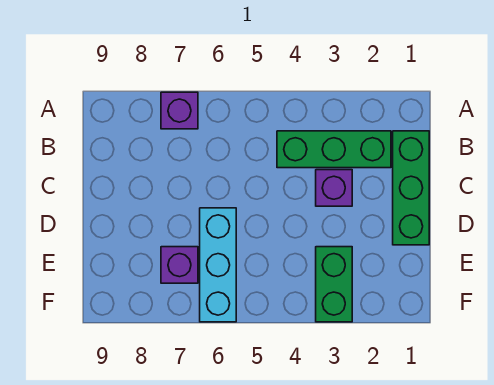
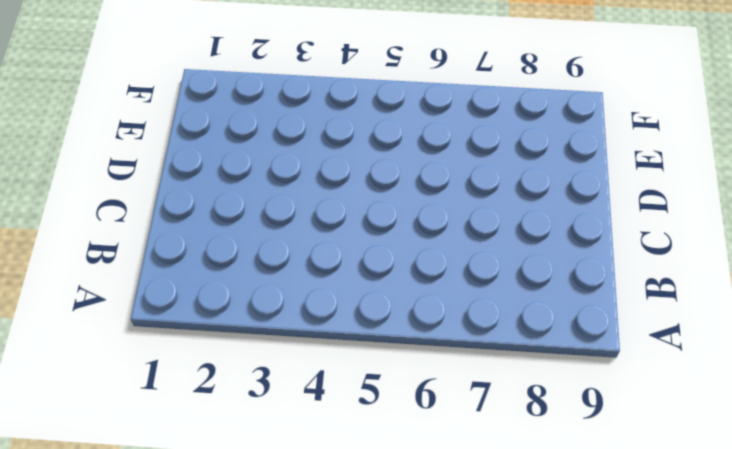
none -> purple brick A7 level 1
none -> green brick B1:D1 level 1

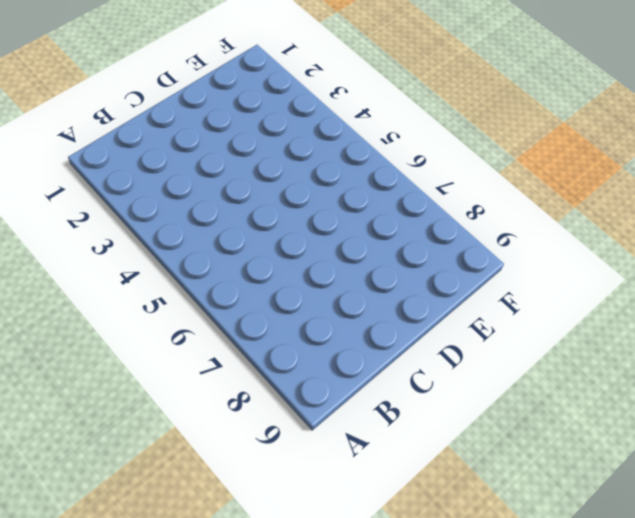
none -> purple brick A7 level 1
none -> green brick B1:D1 level 1

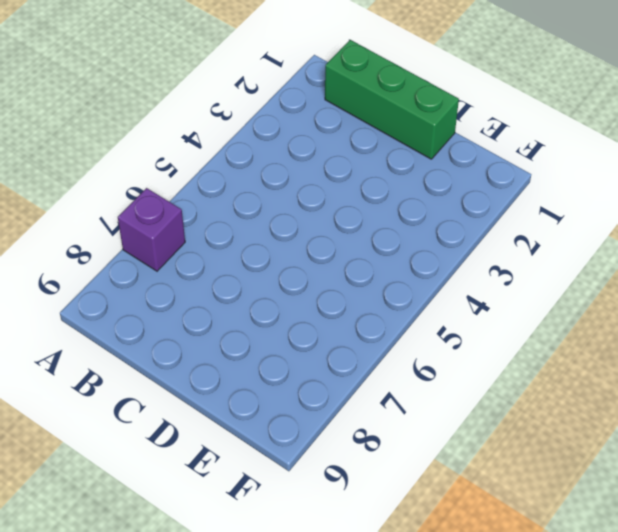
none -> green brick B2:B4 level 1
none -> purple brick C3 level 1

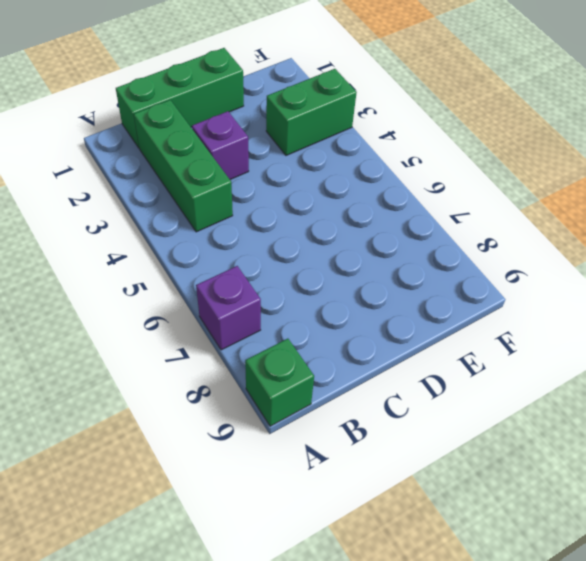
green brick A9 level 1 -> none
none -> cyan brick D6:F6 level 1
none -> purple brick E7 level 1

